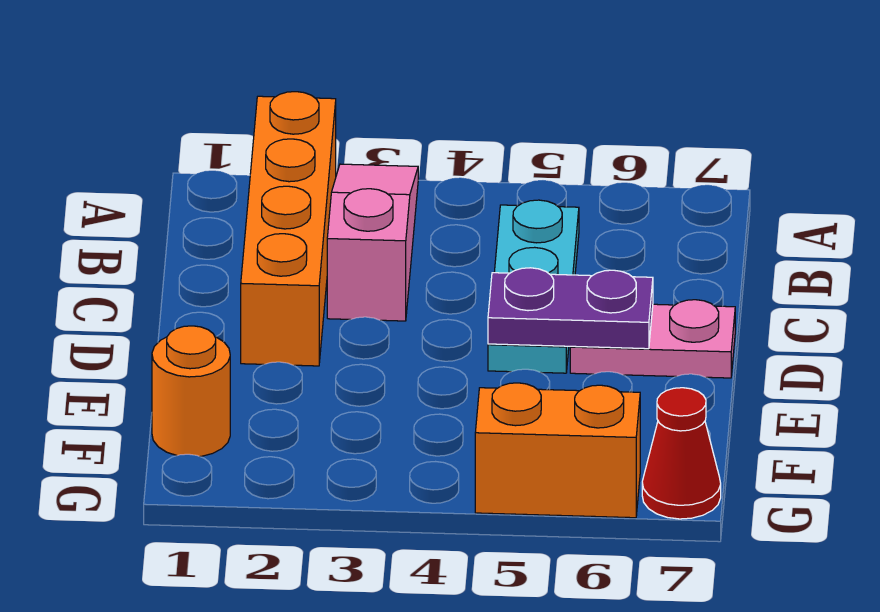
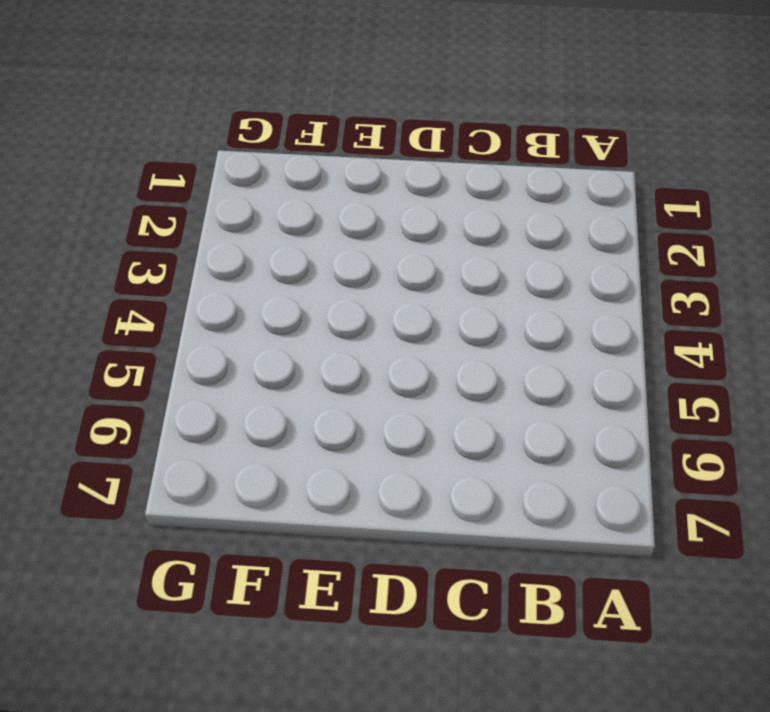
none -> orange brick A2:D2 level 1
none -> pink slope A3:C3 level 1 top C

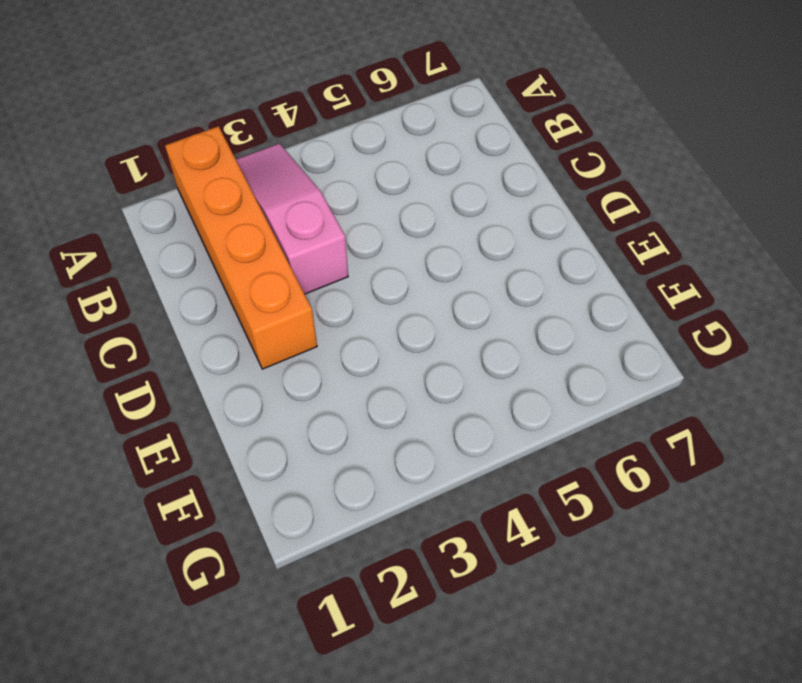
none -> cyan plate B5:D5 level 1
none -> pink plate D6:D7 level 1

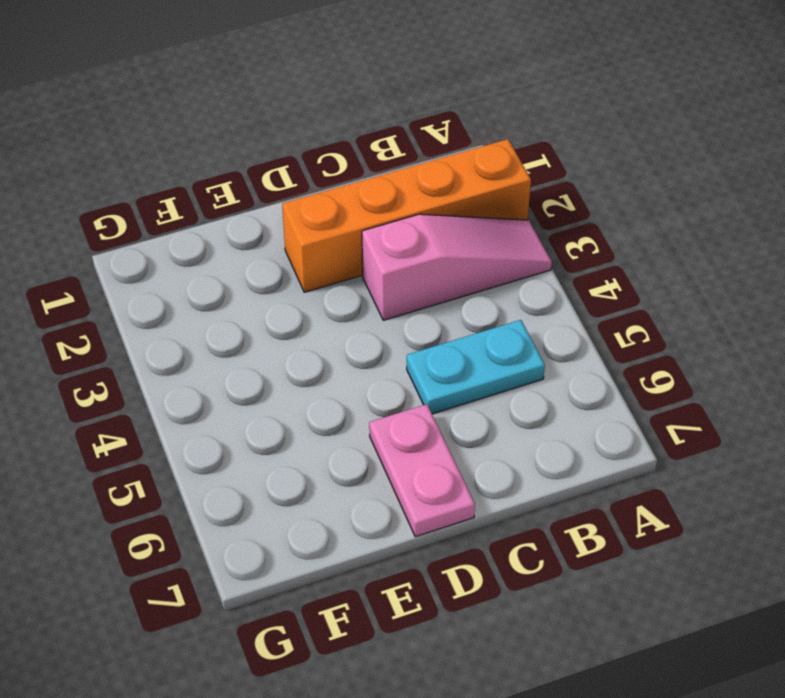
cyan plate B5:C5 level 1 -> cyan plate B5:D5 level 1
none -> orange round brick F1 level 1
none -> orange brick G5:G6 level 1

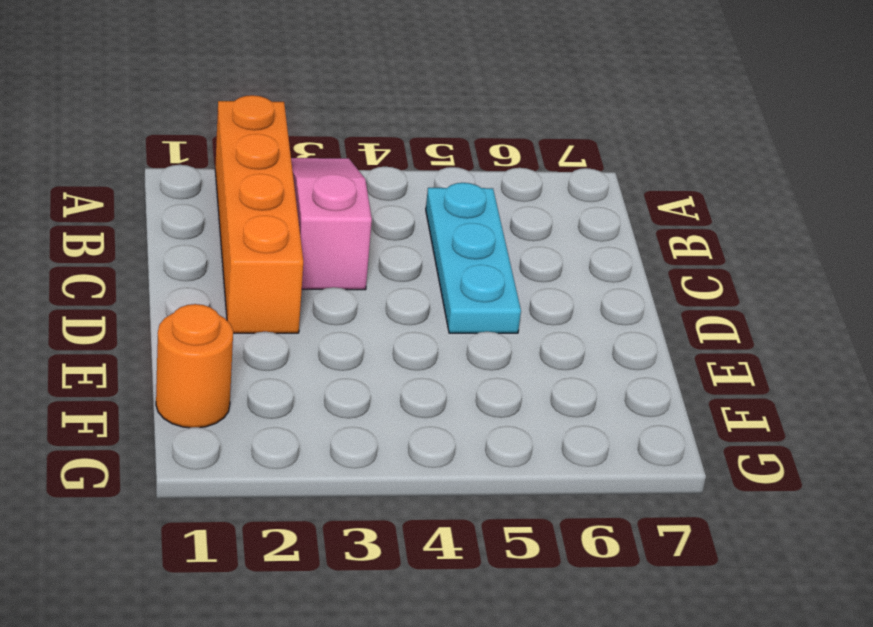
none -> pink plate D6:D7 level 1
none -> orange brick G5:G6 level 1

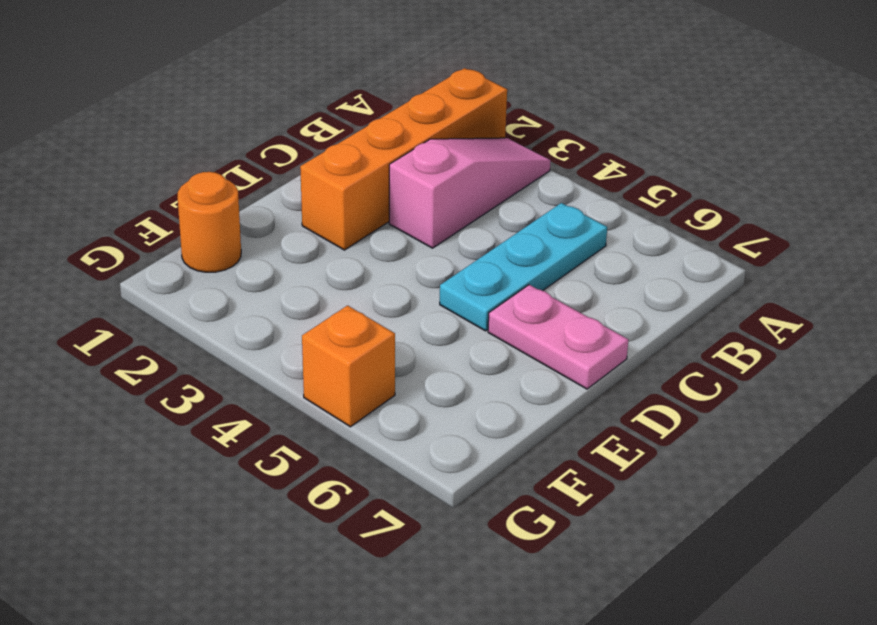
orange brick G5 level 1 -> orange brick G5:G6 level 1
none -> red cone G7 level 1
none -> purple plate D5:D6 level 2

